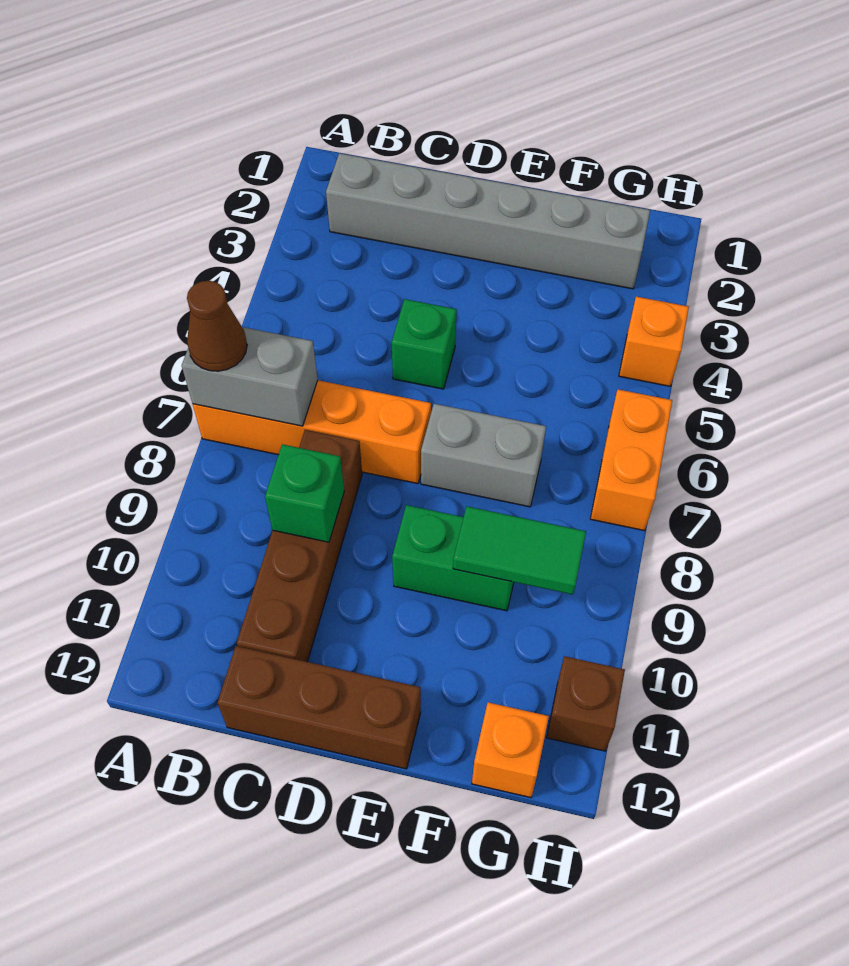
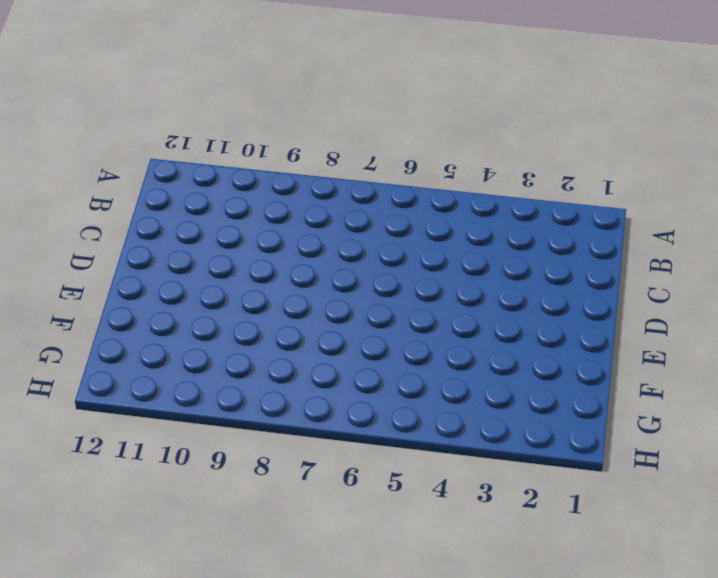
none -> orange brick A7:D7 level 1
none -> grey brick B2:G2 level 1
none -> brown brick C8:C11 level 1

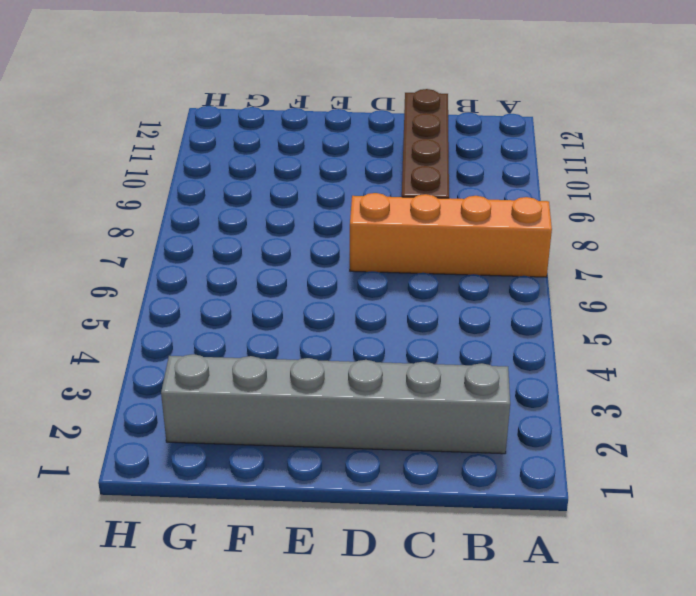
none -> brown brick C12:E12 level 1
none -> green brick D5 level 1
none -> grey brick E7:F7 level 1

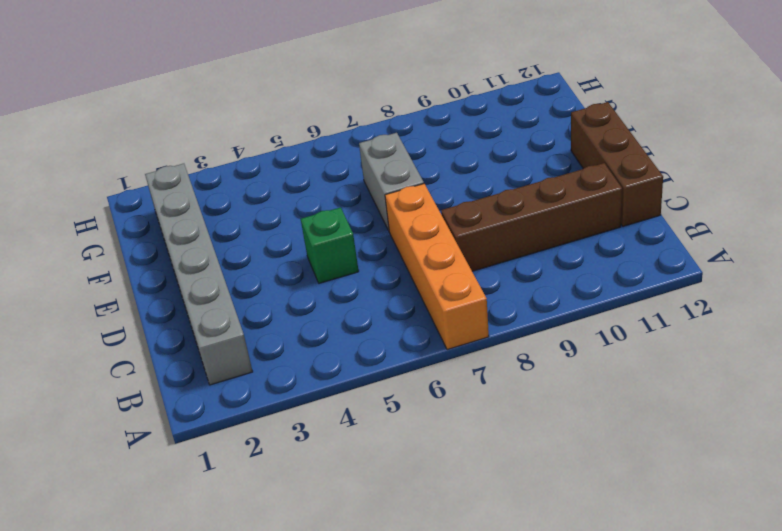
none -> green brick E9:F9 level 1
none -> orange brick G12 level 1
none -> orange brick H4 level 1

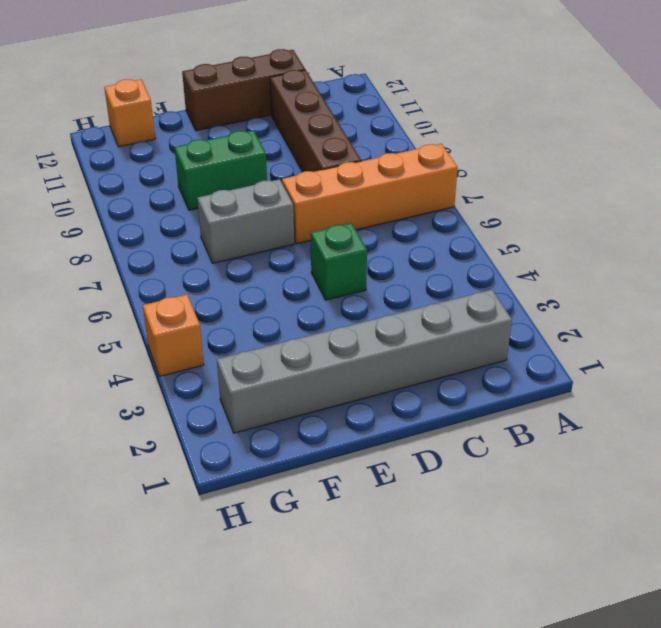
none -> orange brick H6:H7 level 1
none -> brown brick H11 level 1
none -> grey brick A7:B7 level 2

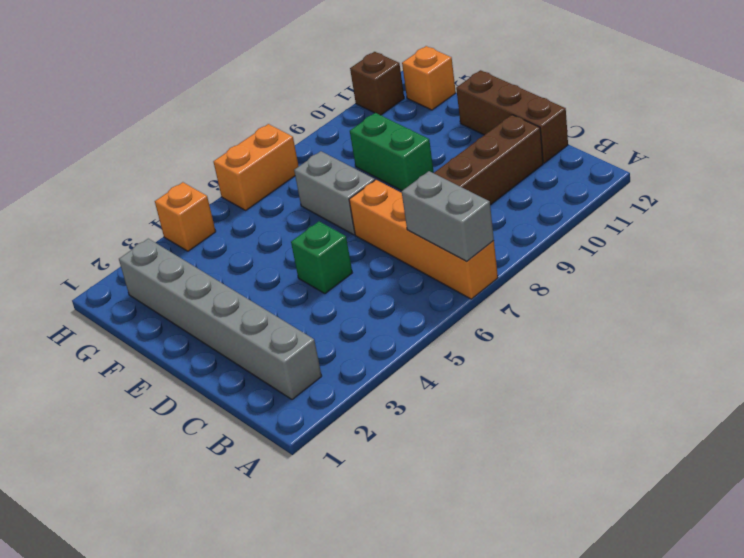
none -> green brick C9 level 2
none -> green tile F9:G9 level 2
none -> brown cone A7 level 3

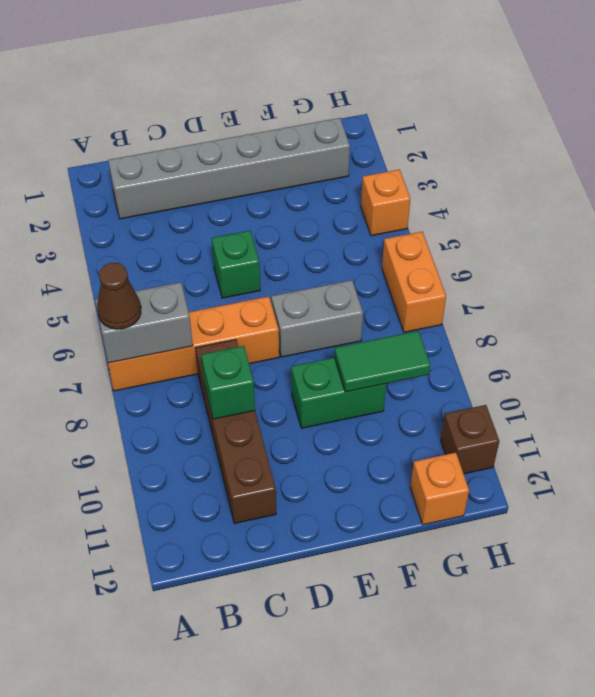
none -> brown brick C12:E12 level 1

